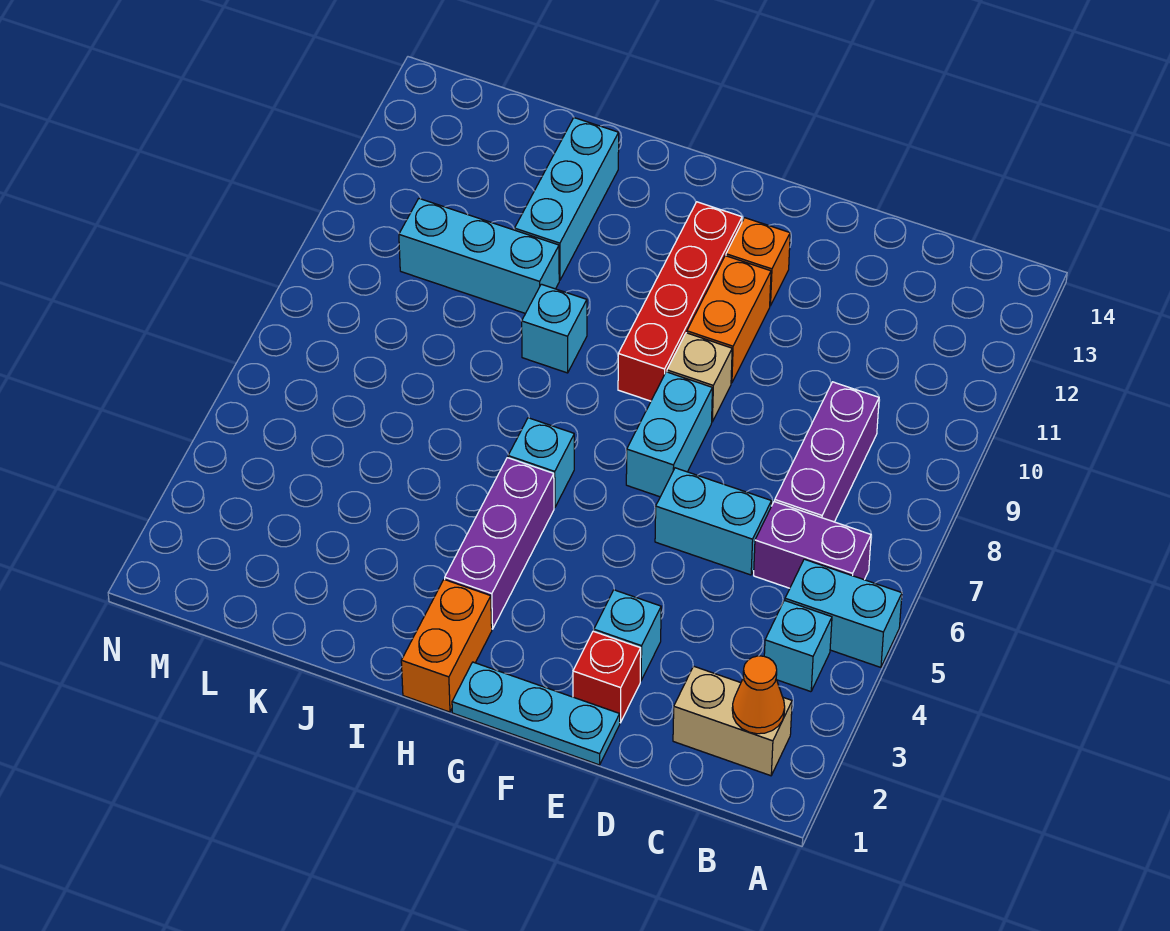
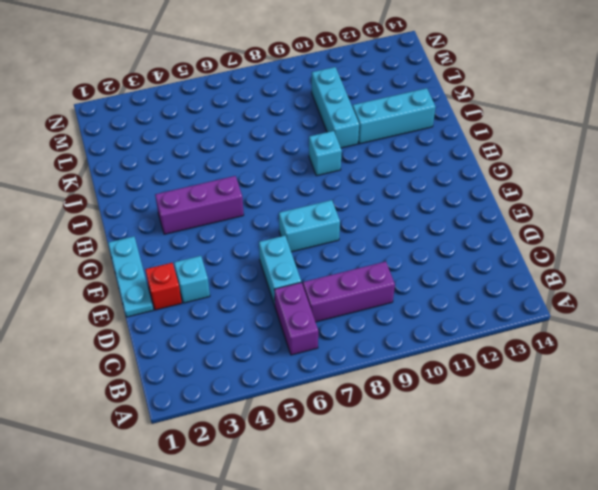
none -> cyan brick A5:B5 level 1
none -> tan brick B2:C2 level 1
none -> cyan brick B4 level 1

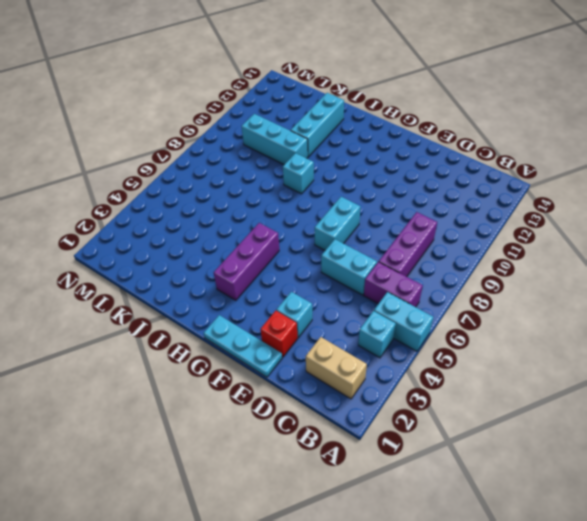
none -> tan brick F9 level 1
none -> orange brick F10:F11 level 1
none -> orange brick F12 level 1

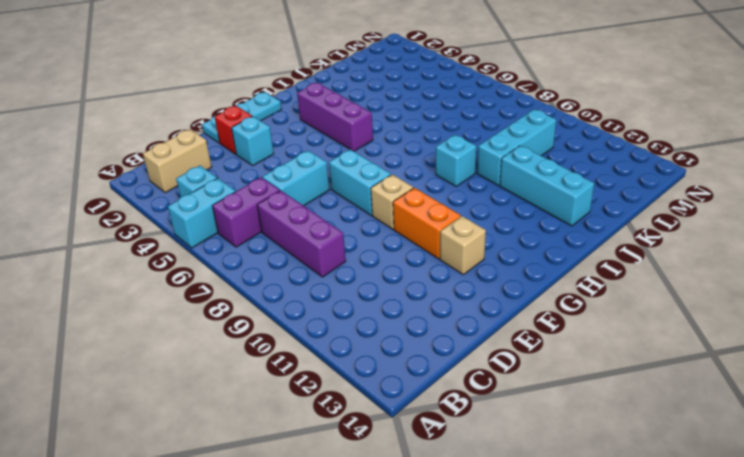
tan brick F12 level 1 -> orange brick F12 level 1
none -> red brick G9:G12 level 1
none -> orange brick H1:H2 level 1
none -> cyan brick H6 level 1

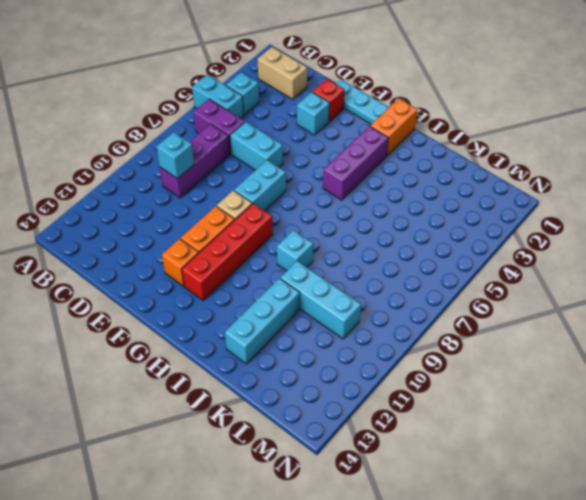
cyan brick C9 level 2 -> cyan brick H6 level 1
none -> orange cone B2 level 2

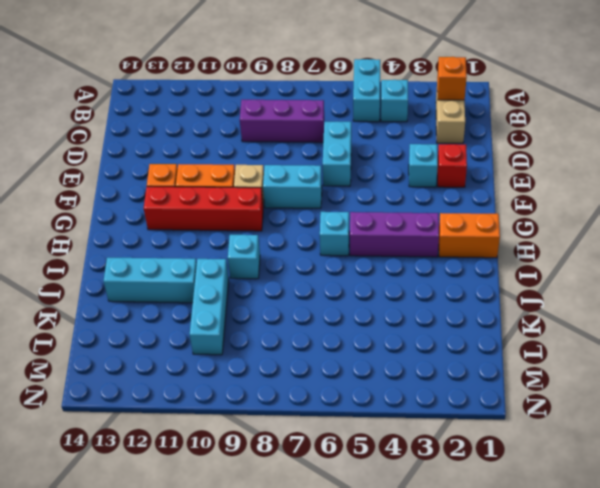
orange brick B2 level 2 -> orange cone B2 level 2
none -> purple brick B6:C6 level 1
none -> cyan plate E1:G1 level 1

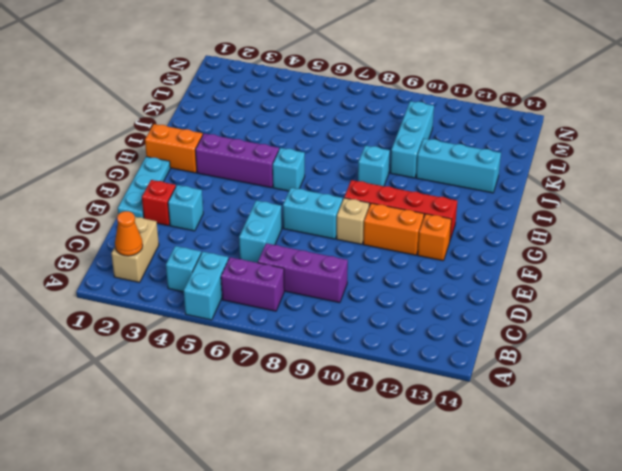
purple brick B6:B7 level 1 -> purple brick B6:C6 level 1

